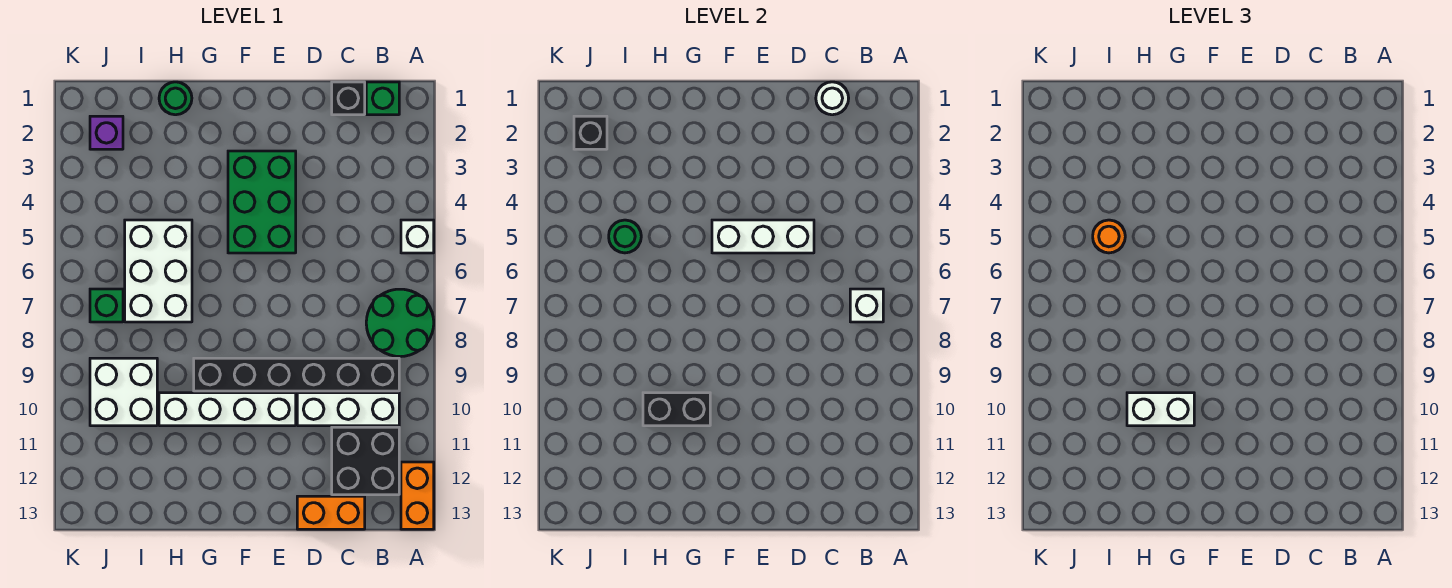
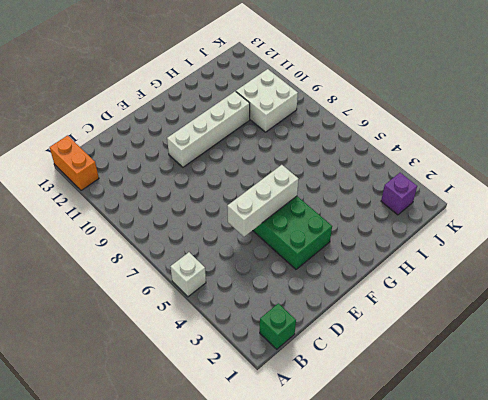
none -> green round brick A7:B8 level 1
none -> black brick B9:G9 level 1
none -> white brick B10:D10 level 1

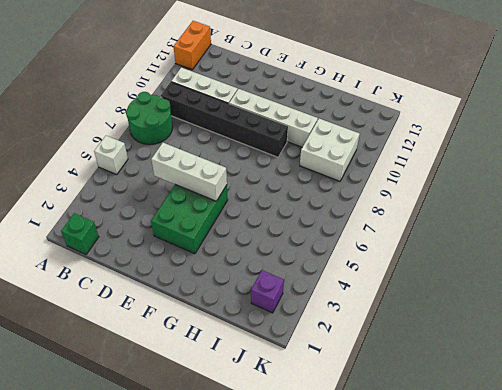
none -> black brick B11:C12 level 1
none -> black brick C1 level 1
none -> orange brick C13:D13 level 1

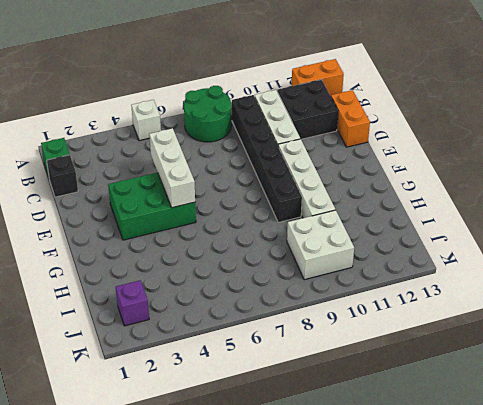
none -> green round brick H1 level 1
none -> white brick H5:I7 level 1
none -> green brick J7 level 1

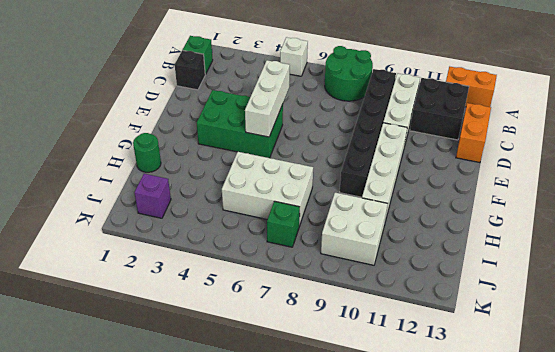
none -> white brick B7 level 2
none -> white round brick C1 level 2
none -> black brick G10:H10 level 2

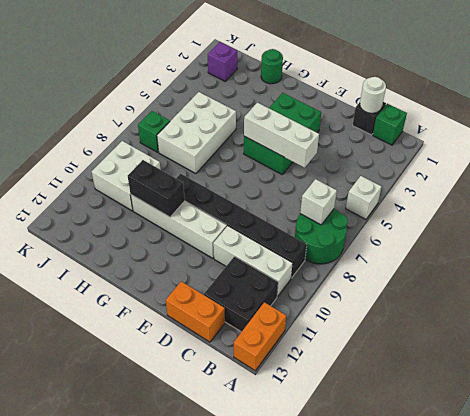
none -> green round brick I5 level 2
none -> black brick J2 level 2
none -> white brick G10:H10 level 3

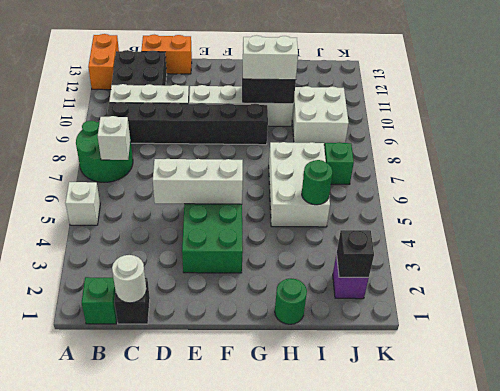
none -> orange round brick I5 level 3

